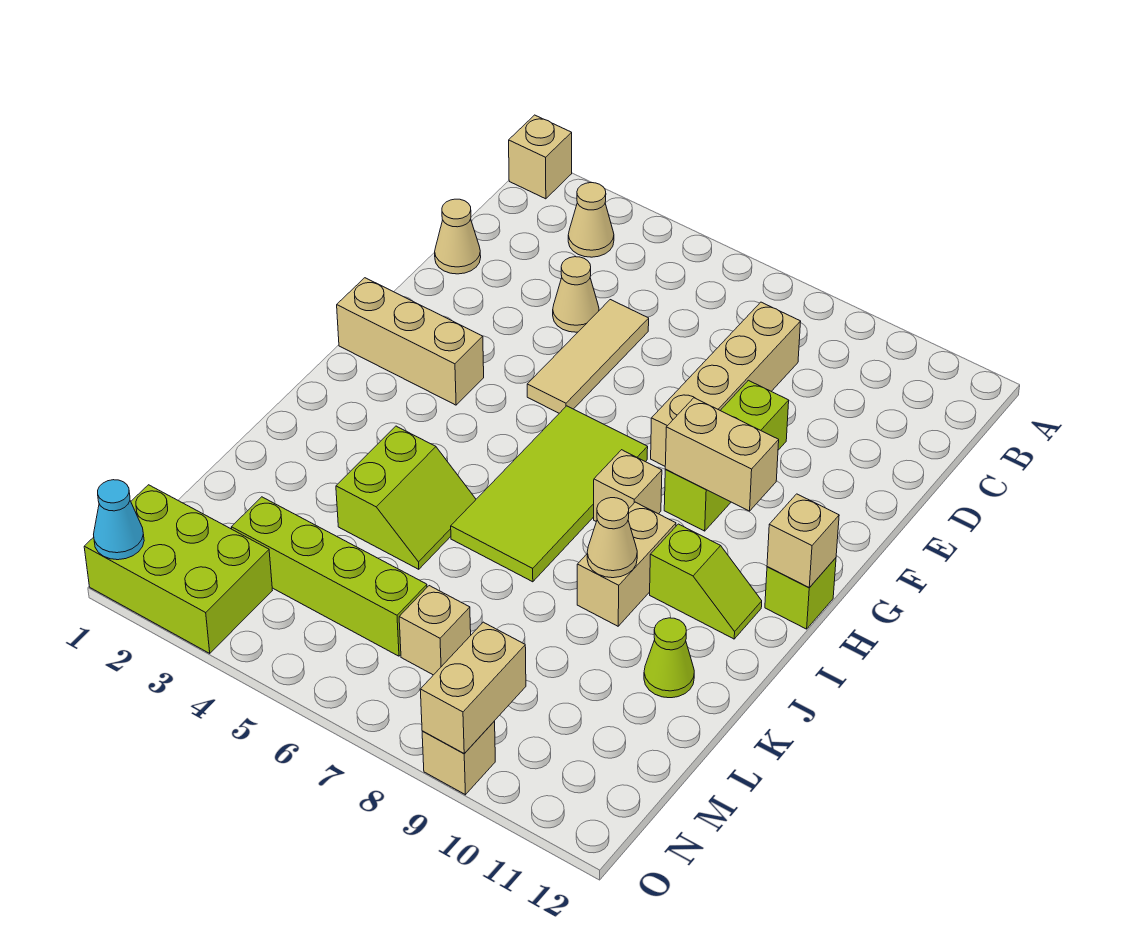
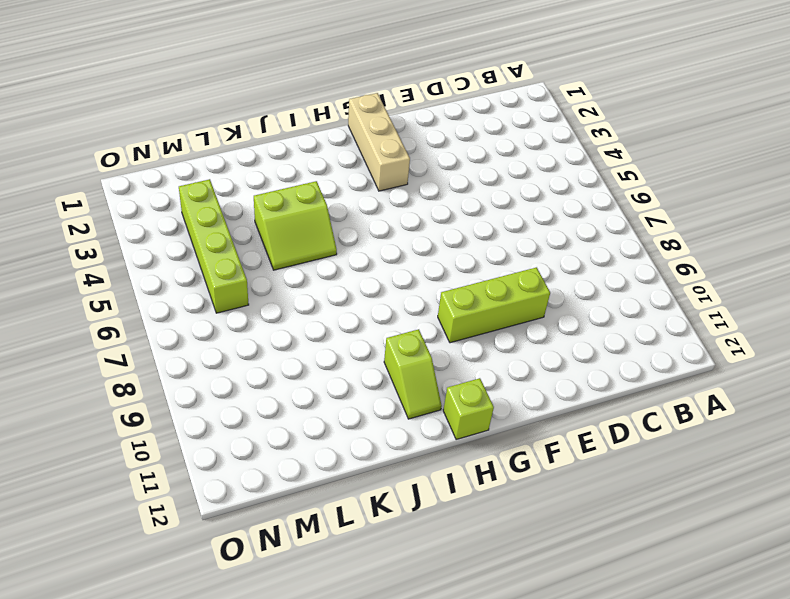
none -> tan brick A1 level 1
none -> tan cone B3 level 1
none -> tan brick C8:F8 level 1

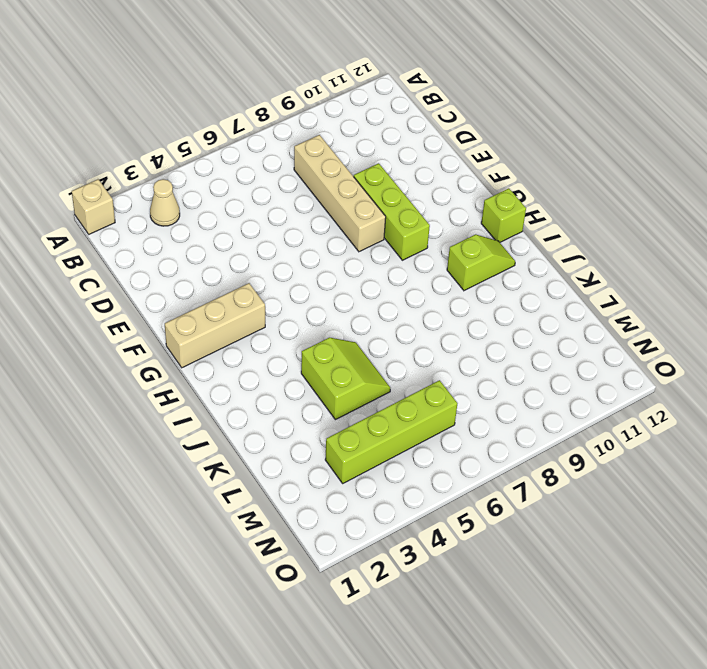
none -> tan cone D1 level 1
none -> tan cone D4 level 1
none -> tan tile D5:F5 level 1

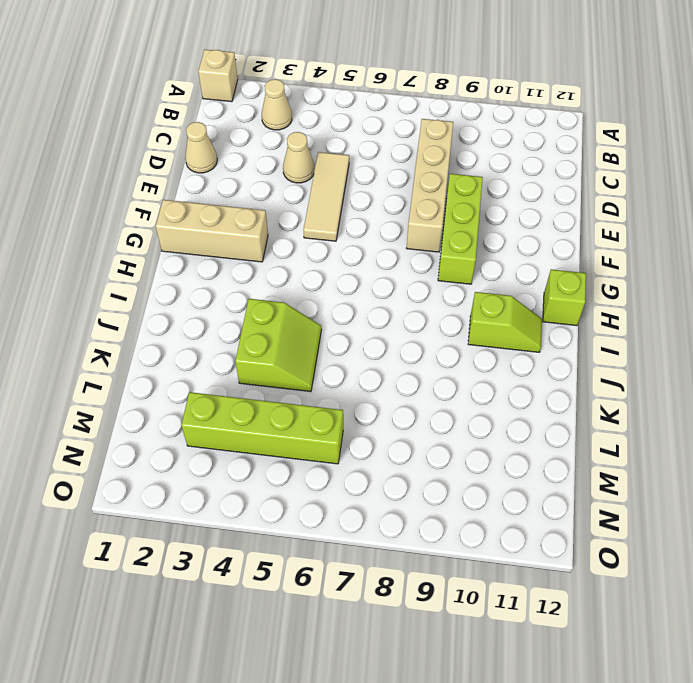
none -> lime tile G6:J7 level 1
none -> tan brick H8 level 1
none -> tan brick I9:J9 level 1

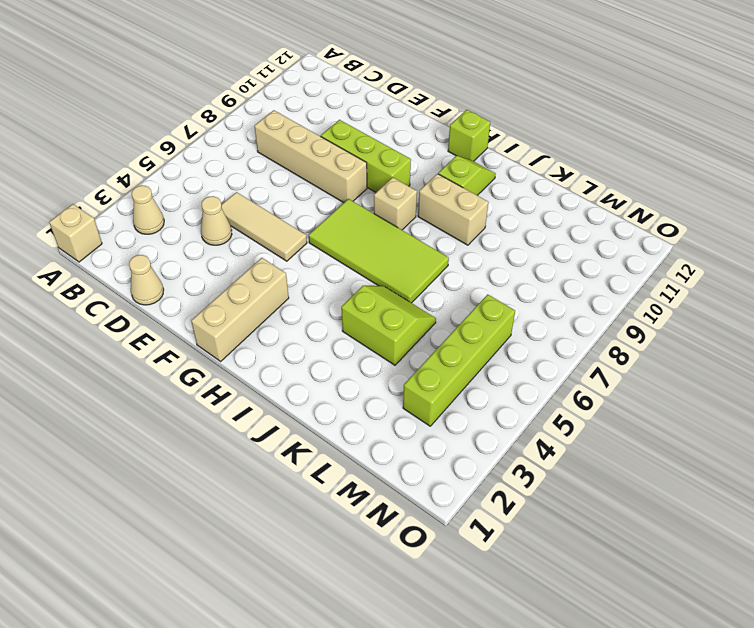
none -> lime cone K11 level 1
none -> tan brick M7 level 1
none -> lime brick N1:O3 level 1

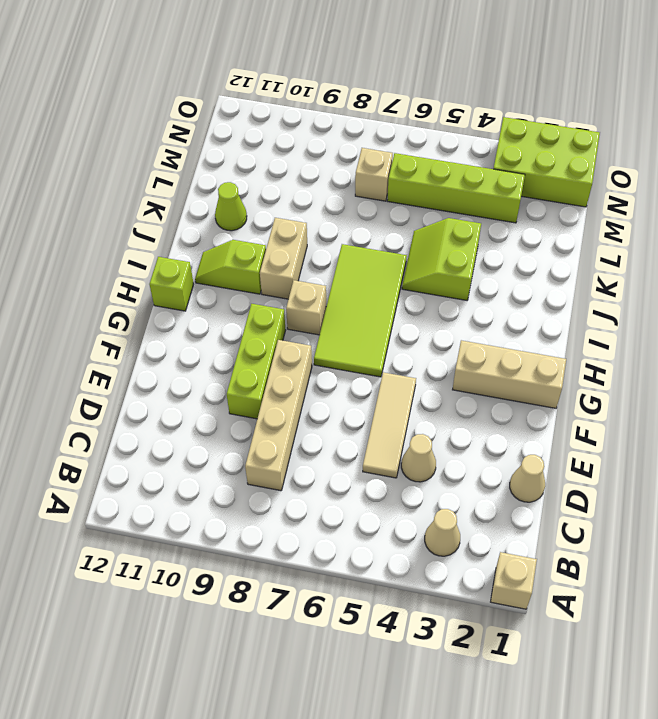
none -> tan brick O9 level 1
none -> tan brick G9:G10 level 2
none -> tan brick H12 level 2

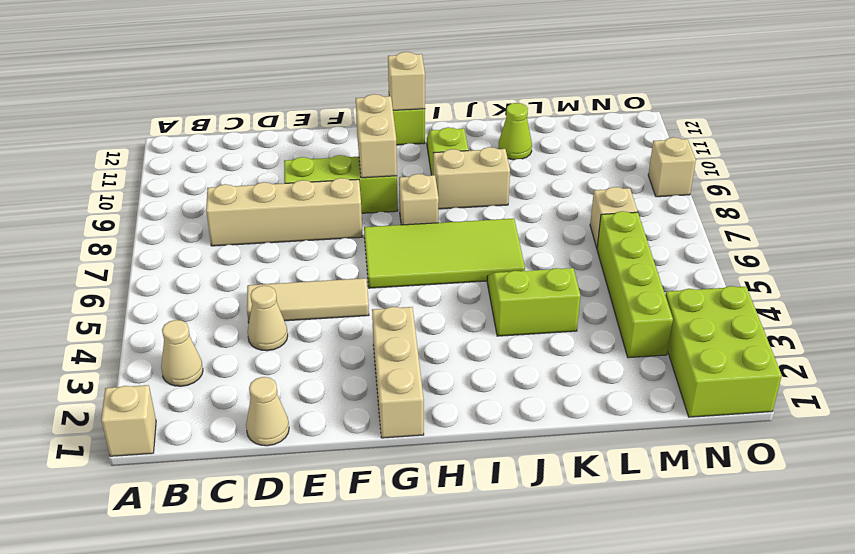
none -> tan cone J9 level 2
none -> tan brick N9:O9 level 2
none -> cyan cone O1 level 2

